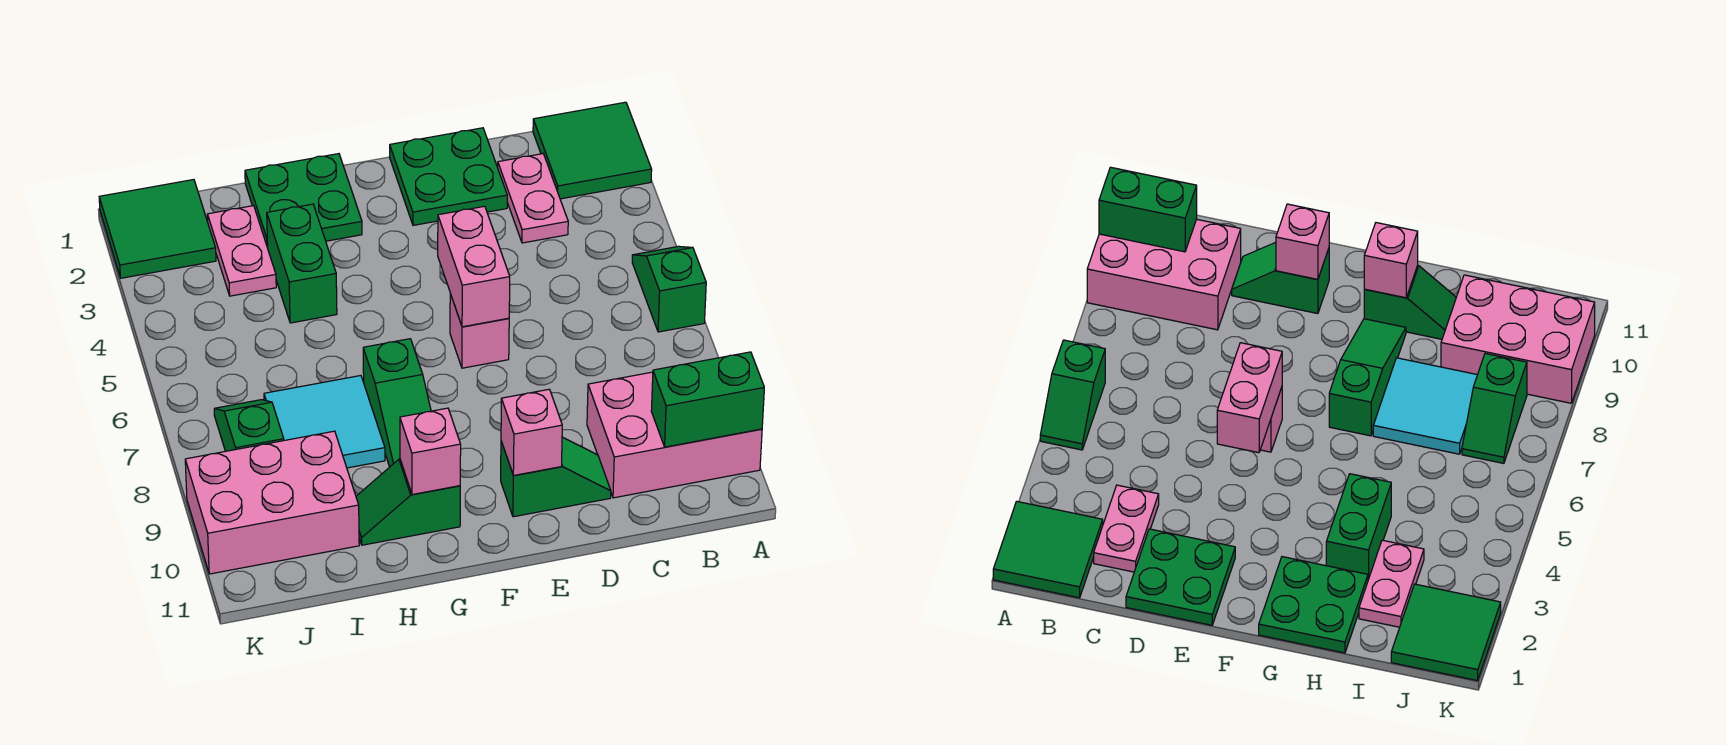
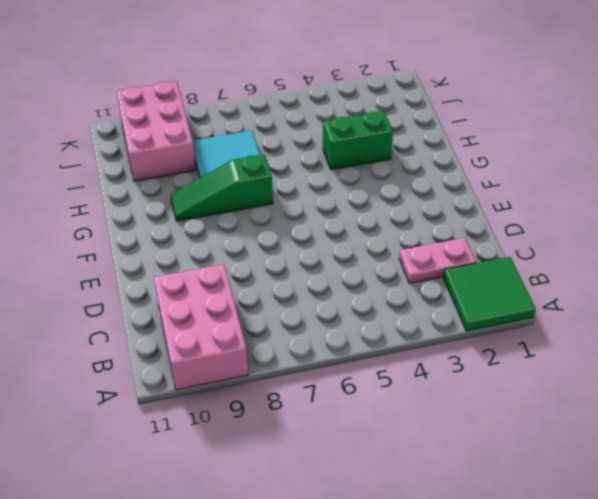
none -> green slope A5:A6 level 1 top 6
none -> green plate D1:E2 level 1
none -> green slope D10:E10 level 1 top E

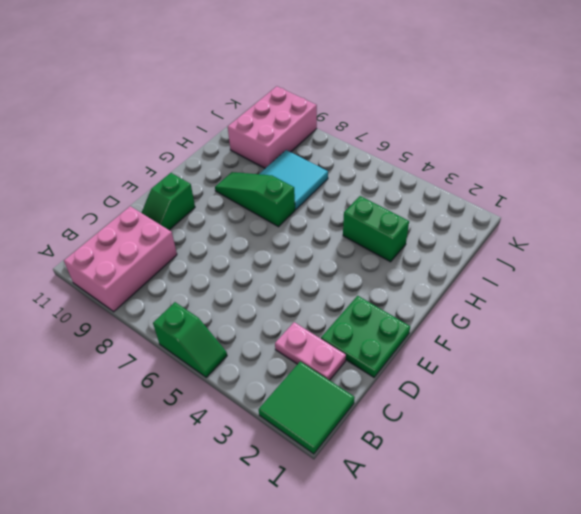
none -> pink brick E6 level 1
none -> green plate G1:H2 level 1
none -> green slope G10:H10 level 1 top G

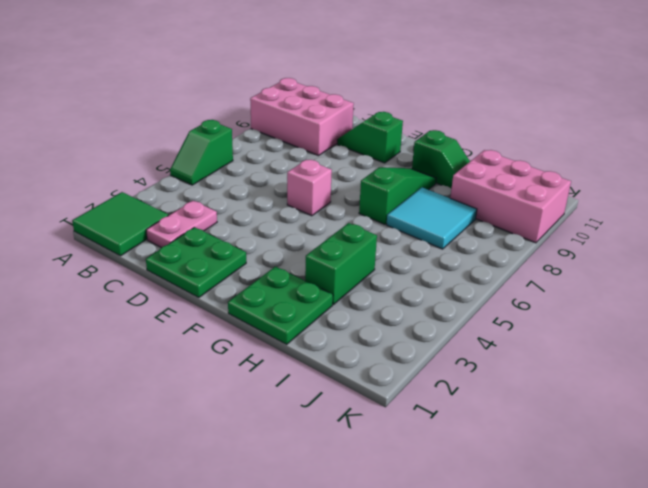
none -> pink plate I2:I3 level 1
none -> green tile J1:K2 level 1
none -> green slope J7:J8 level 1 top 8

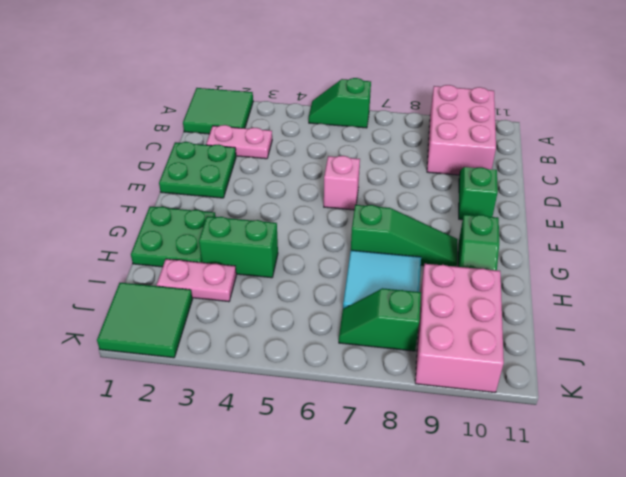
none -> green brick A10:B10 level 2
none -> pink brick E5:E6 level 2
none -> pink brick E10 level 2

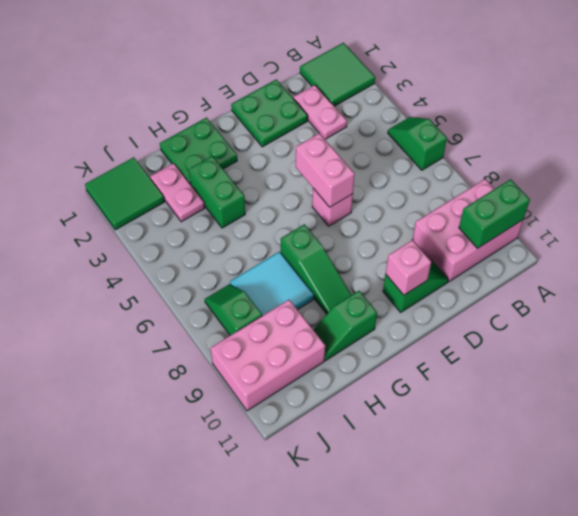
none -> pink brick G10 level 2

